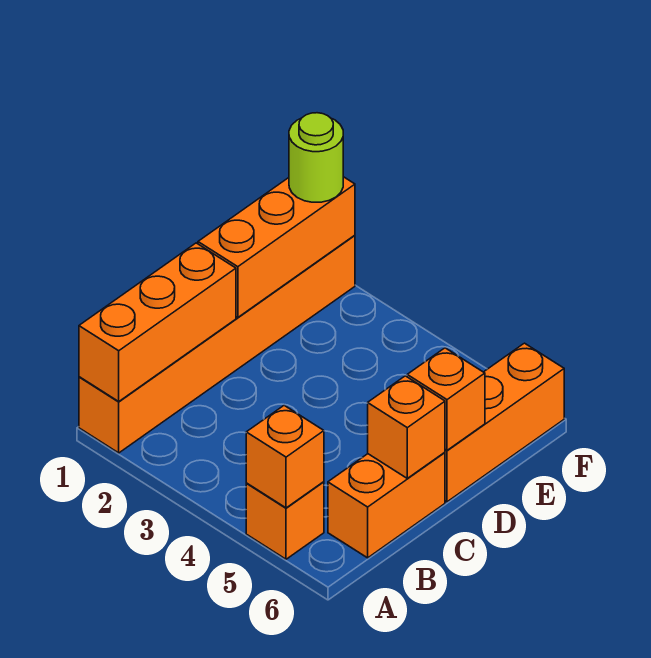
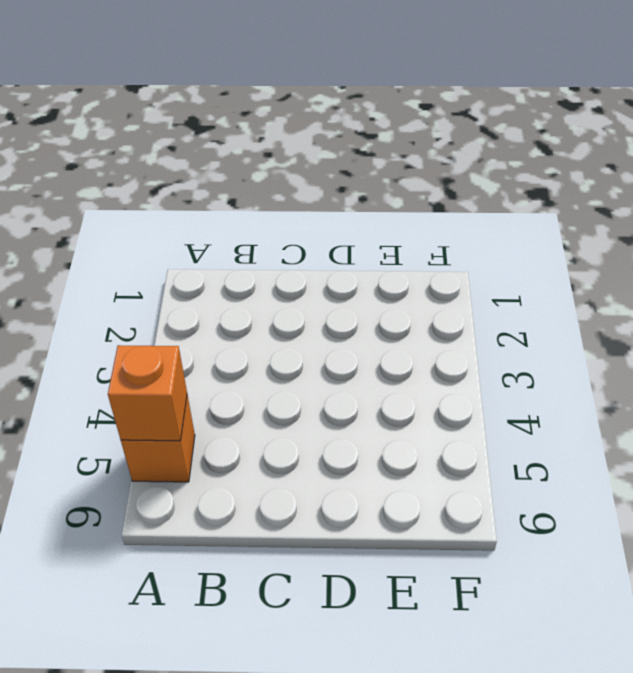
none -> orange brick A1:F1 level 1
none -> orange brick B6:C6 level 1

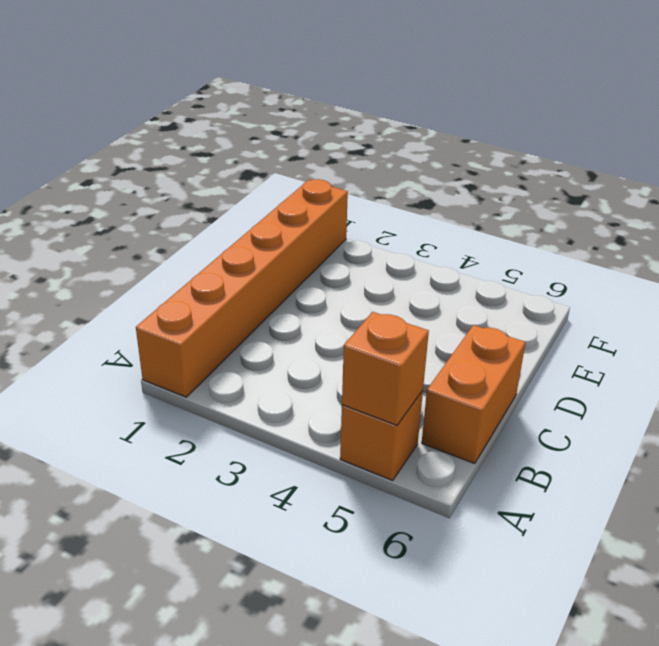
none -> orange brick D6:F6 level 1
none -> orange brick A1:C1 level 2

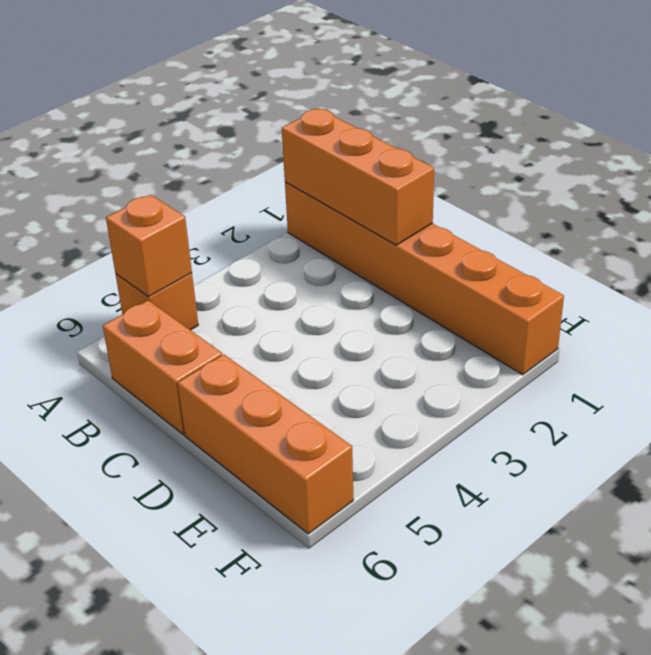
none -> orange brick C6 level 2
none -> orange brick D1:F1 level 2

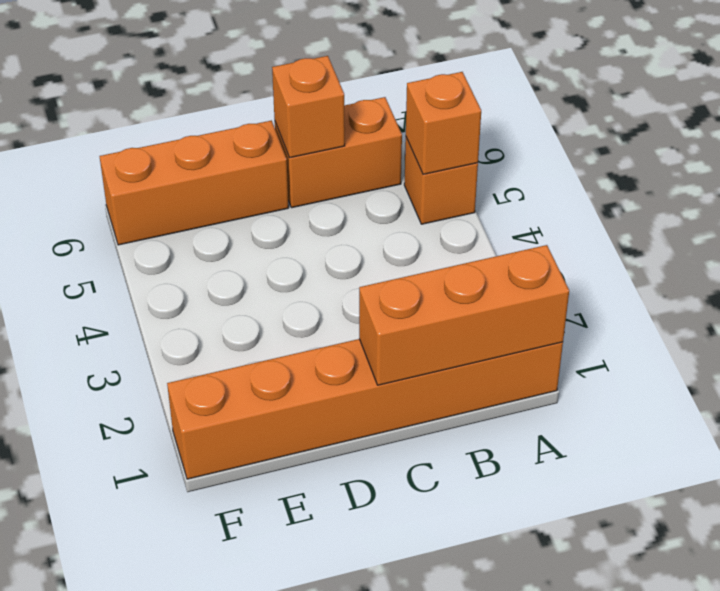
none -> orange brick D1:F1 level 2
none -> orange brick D6 level 2

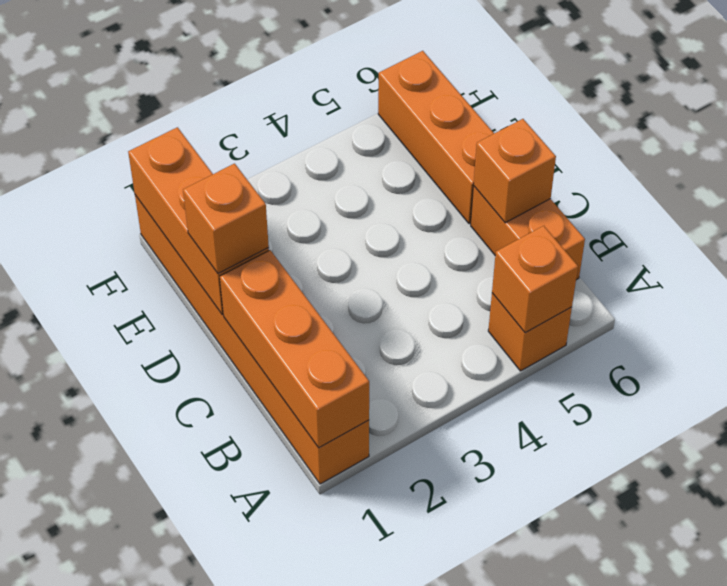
orange brick D1 level 3 -> orange brick D6 level 2
none -> lime round brick F1 level 3

